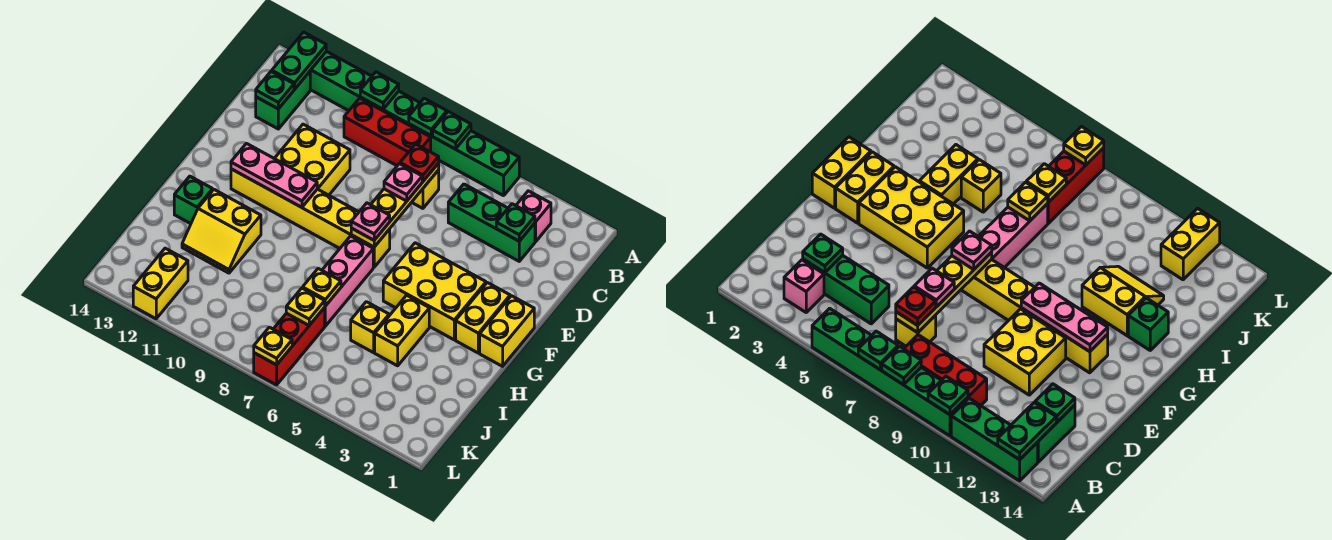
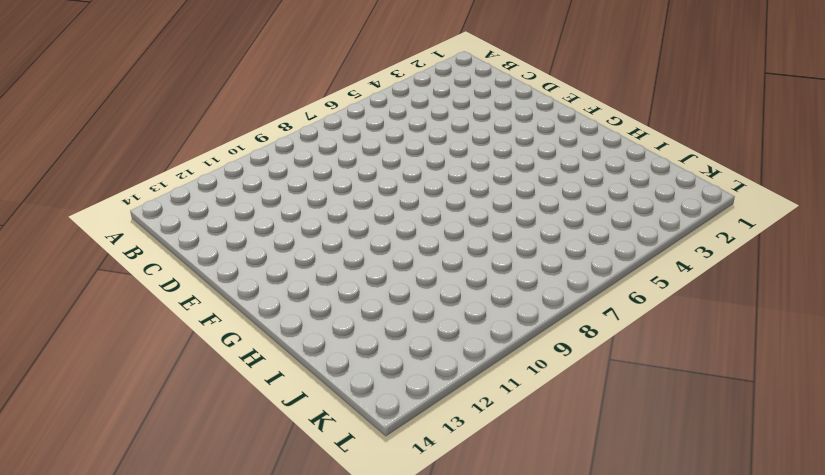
none -> green brick A5:A10 level 1
none -> green brick A11:A13 level 1
none -> pink brick B3 level 1
none -> red brick B8:B10 level 1

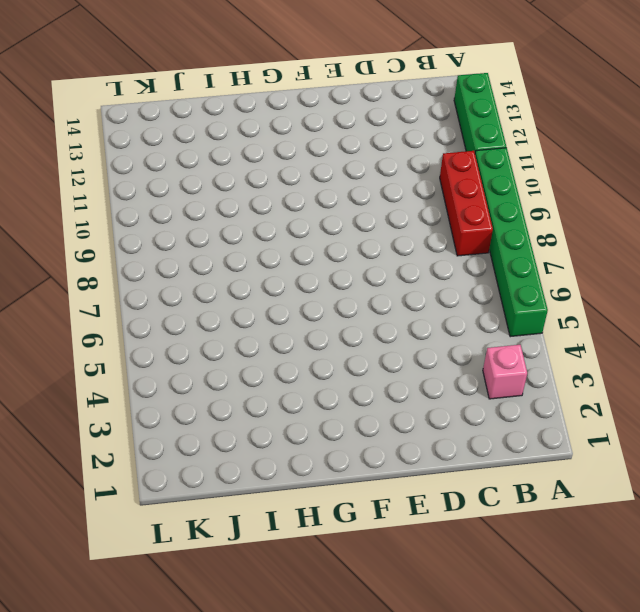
none -> green brick B13:C13 level 1
none -> green brick C3:C5 level 1
none -> yellow brick C7 level 1
none -> yellow brick D10:E11 level 1

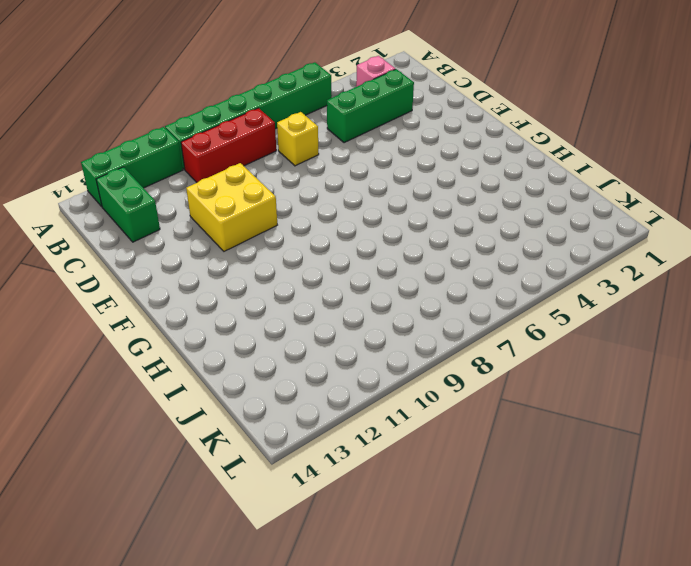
none -> yellow brick F1:G1 level 1
none -> yellow brick F2:G2 level 1
none -> yellow brick F3:G5 level 1
none -> yellow brick F7:F12 level 1

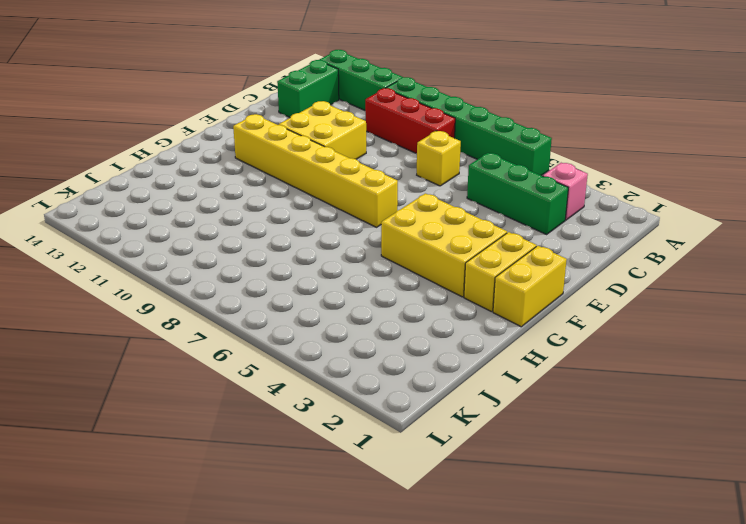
none -> pink brick G7:I7 level 1
none -> yellow brick H4:I4 level 1
none -> yellow slope H11:I12 level 1 top H
none -> green brick H13 level 1

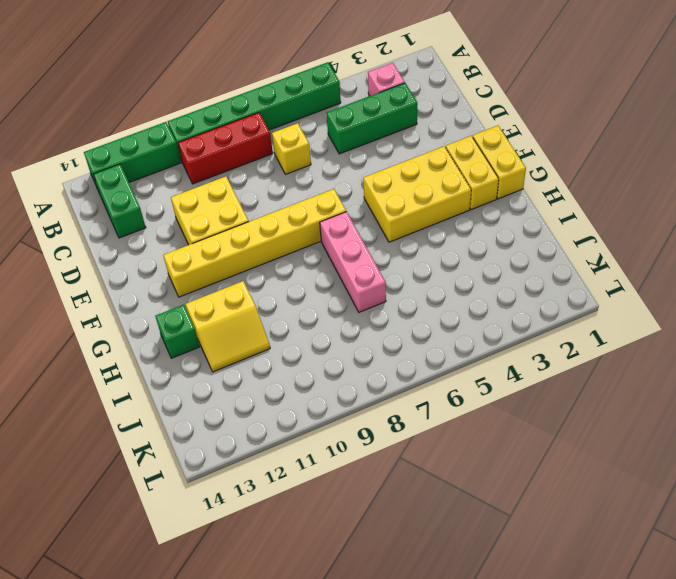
none -> yellow brick H4:I4 level 1
none -> yellow brick I5 level 1
none -> red brick J7:L7 level 1
none -> yellow brick K12:L12 level 1

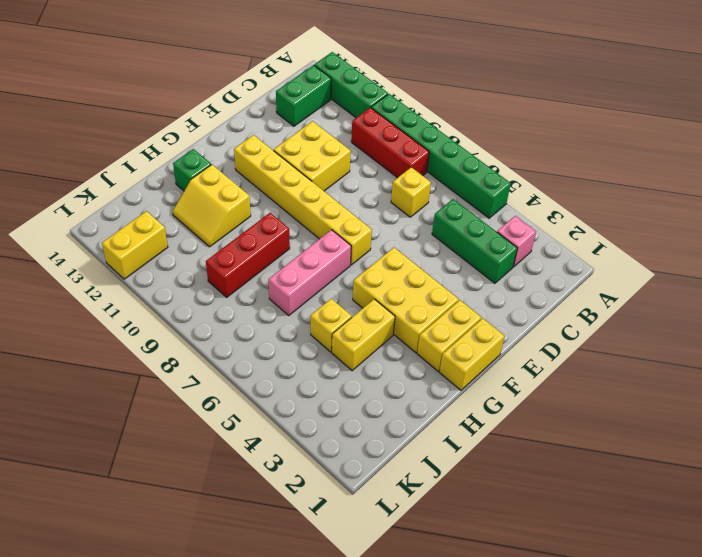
red brick H9:J9 level 1 -> red brick J7:L7 level 1
none -> green plate A7 level 2
none -> green plate A8 level 2
none -> green plate A10 level 2
none -> green plate A13:B13 level 2

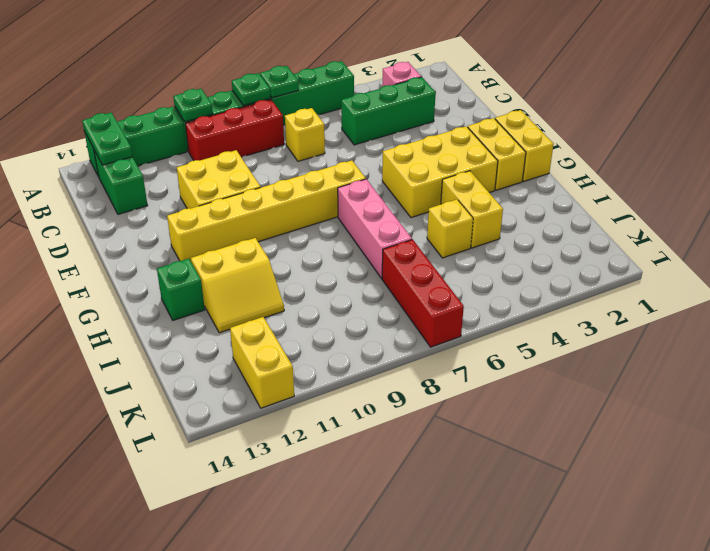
none -> green plate C3 level 2
none -> yellow plate C7:F7 level 2
none -> green plate C13 level 2
none -> pink plate F10:F12 level 2

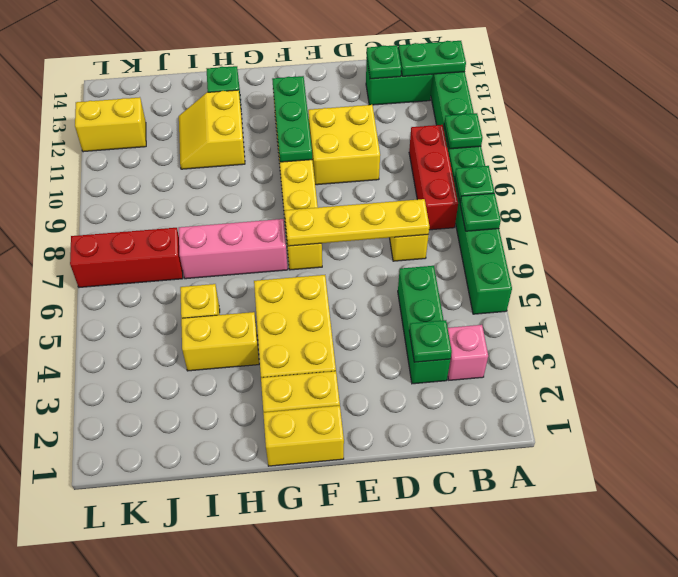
green plate F10:F12 level 2 -> pink plate F10:F12 level 2
none -> yellow plate I7 level 2
none -> yellow plate J7 level 2
none -> yellow plate L7 level 2
none -> red plate C7 level 3

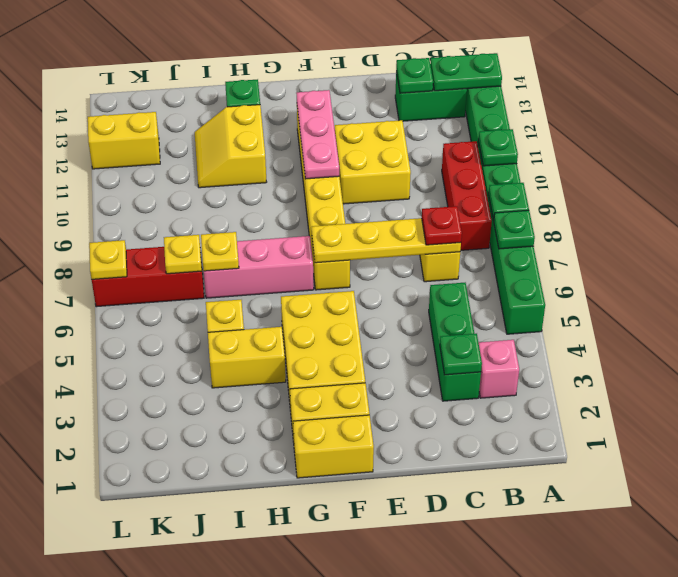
none -> pink plate D7 level 3
none -> pink plate F7 level 3

